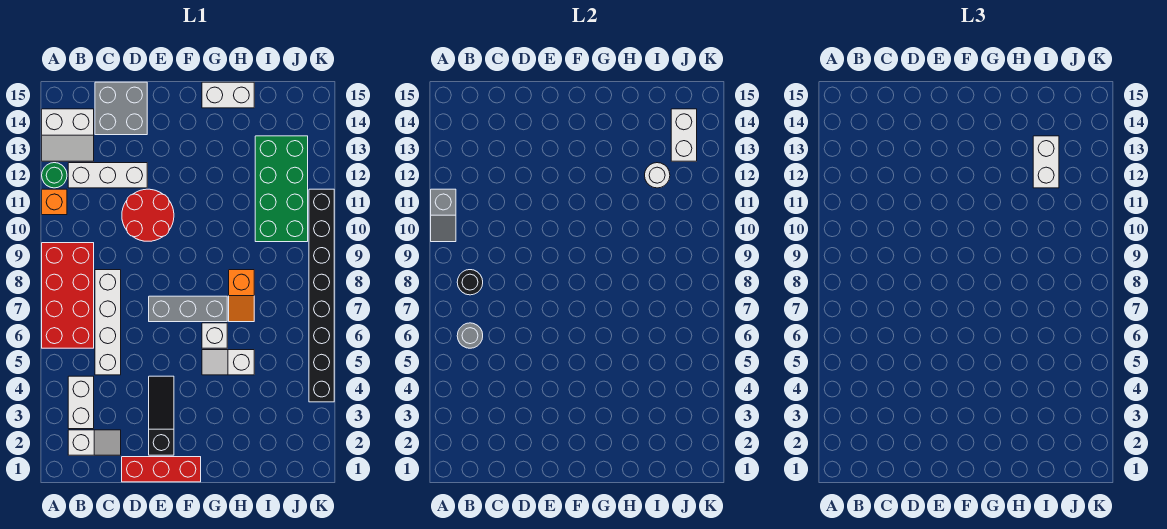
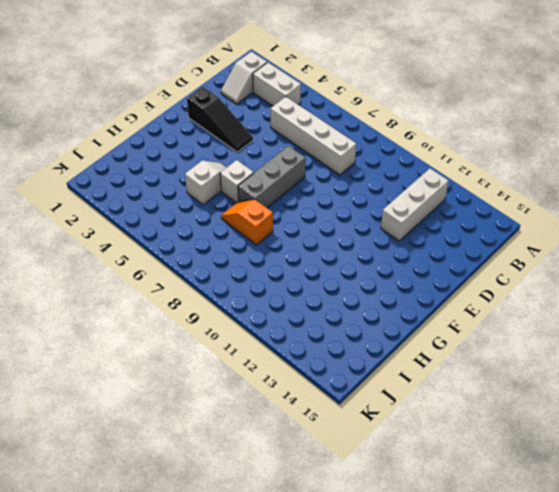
none -> red brick A6:B9 level 1
none -> orange brick A11 level 1
none -> green round brick A12 level 1

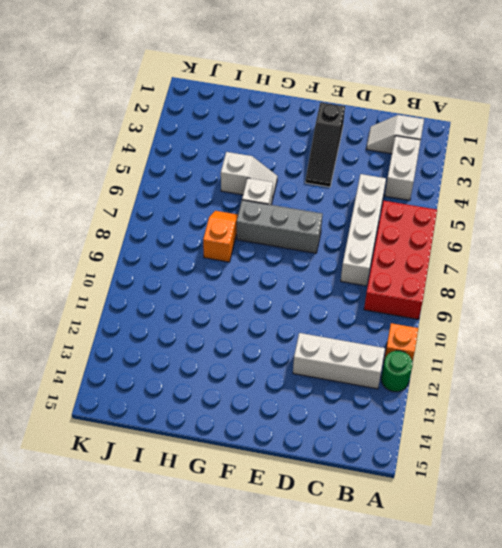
none -> white slope A13:B14 level 1 top 14
none -> grey brick C14:D15 level 1
none -> red brick D1:F1 level 1

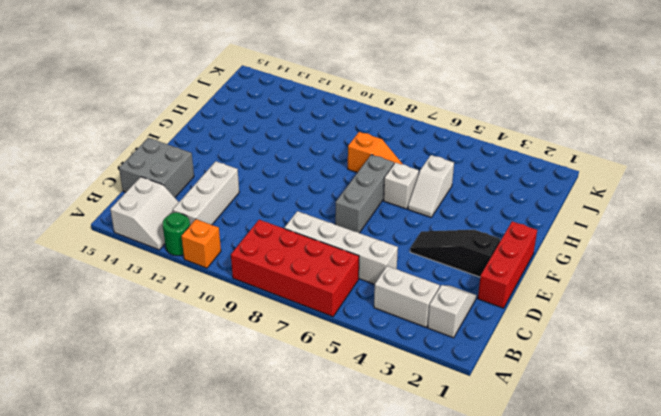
none -> red round brick D10:E11 level 1
none -> white brick G15:H15 level 1
none -> green brick I10:J13 level 1

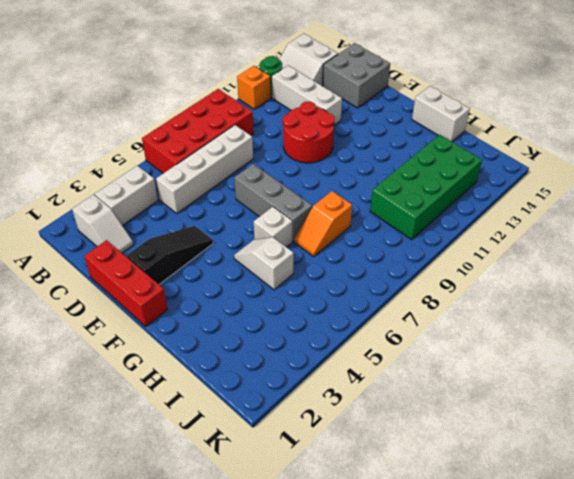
none -> black brick K4:K11 level 1
none -> grey slope A10:A11 level 2 top 11
none -> grey round brick B6 level 2

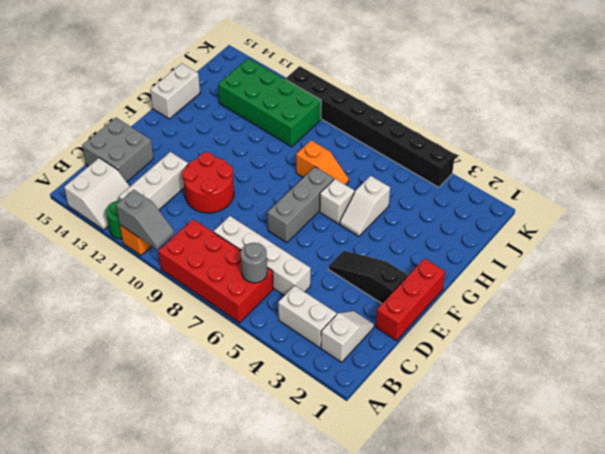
none -> black round brick B8 level 2
none -> white round brick I12 level 2
none -> white brick J13:J14 level 2

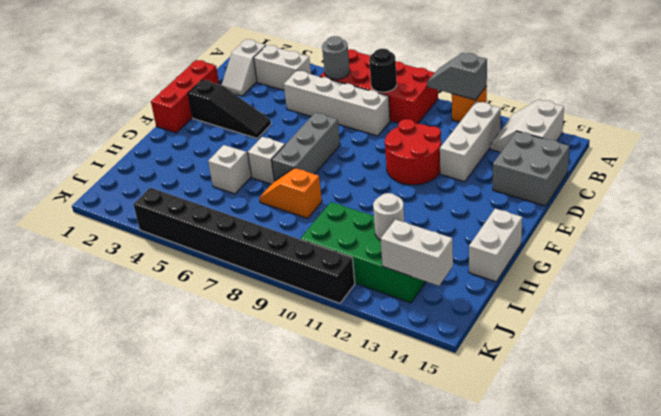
none -> green round brick A12 level 1
none -> white brick I12:I13 level 3

